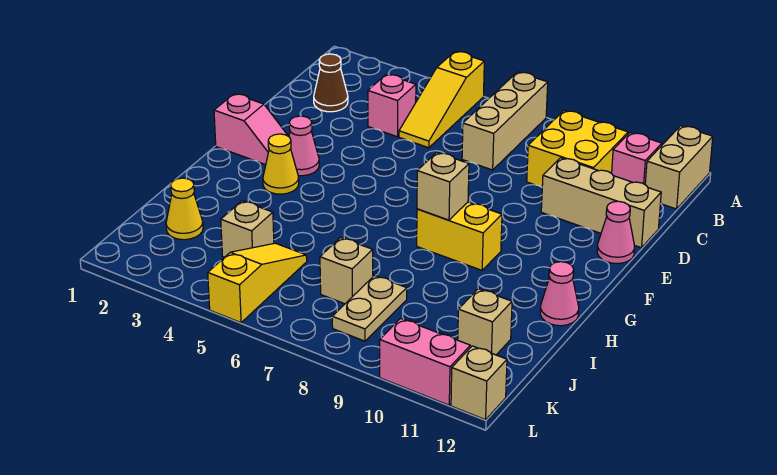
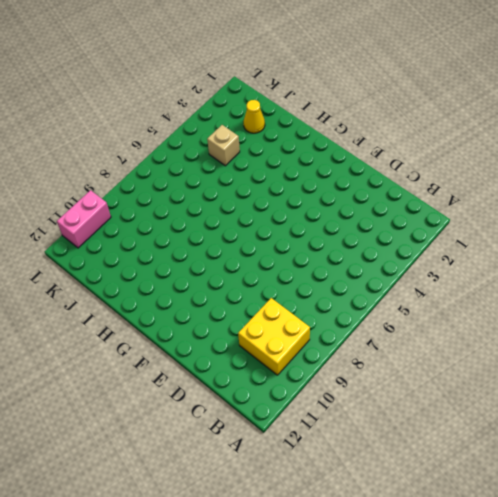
none -> yellow slope A5:C5 level 1 top A
none -> tan brick A7:C7 level 1
none -> tan brick A12:B12 level 1

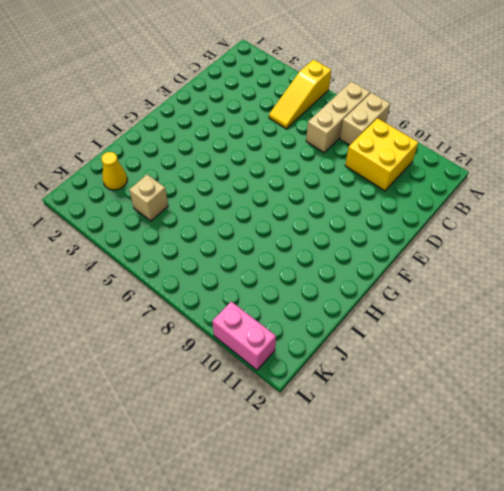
tan brick A8:B8 level 1 -> tan brick A12:B12 level 1
none -> pink brick B11 level 1
none -> brown cone C2 level 1
none -> pink brick C4 level 1

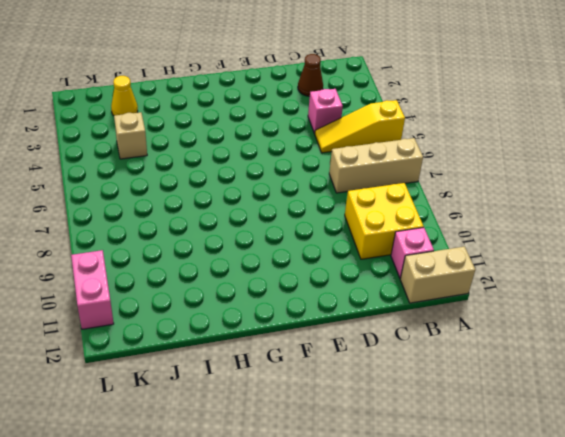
none -> tan brick D10:D12 level 1
none -> pink cone E12 level 1
none -> pink slope F1:F2 level 1 top 1

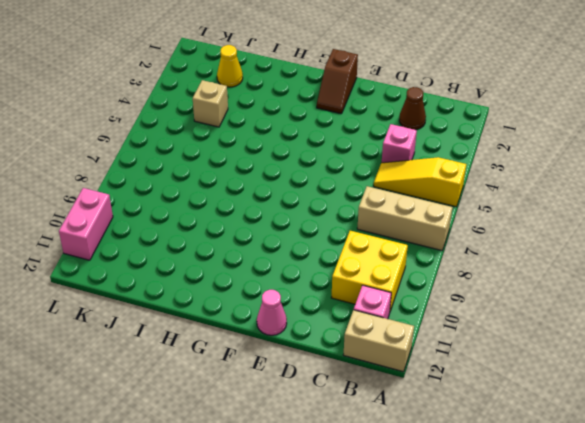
brown slope F1:F2 level 1 top 1 -> pink slope F1:F2 level 1 top 1
none -> tan brick D10:D12 level 1
none -> pink cone F3 level 1
none -> yellow cone G3 level 1

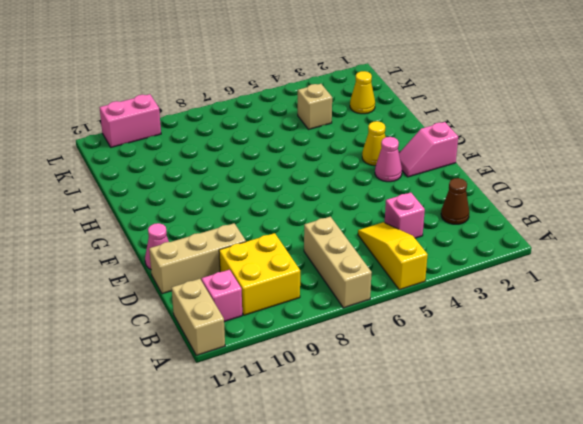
none -> yellow brick G8:G9 level 1
none -> pink cone H12 level 1
none -> yellow slope J5:L5 level 1 top L

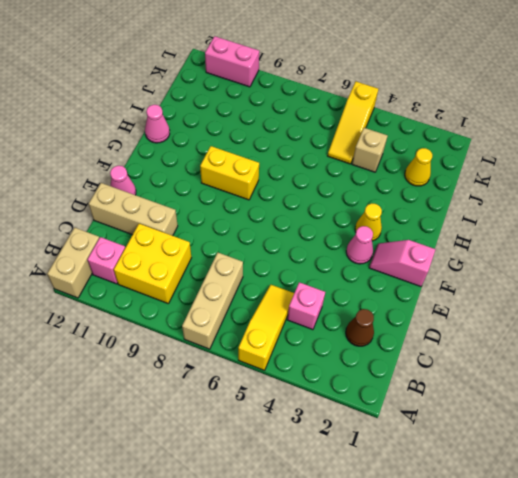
none -> tan brick J7 level 1
none -> tan plate J8:K8 level 1
none -> tan brick J11 level 1

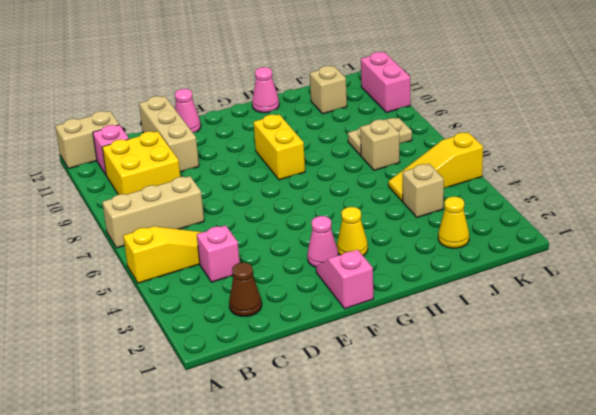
none -> tan brick L12 level 1
none -> tan brick G8 level 2

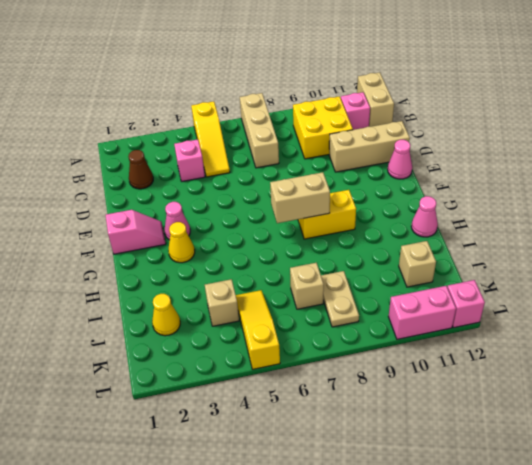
tan brick G7:G8 level 2 -> tan brick G8 level 2
pink brick L12 level 1 -> tan brick L12 level 1

